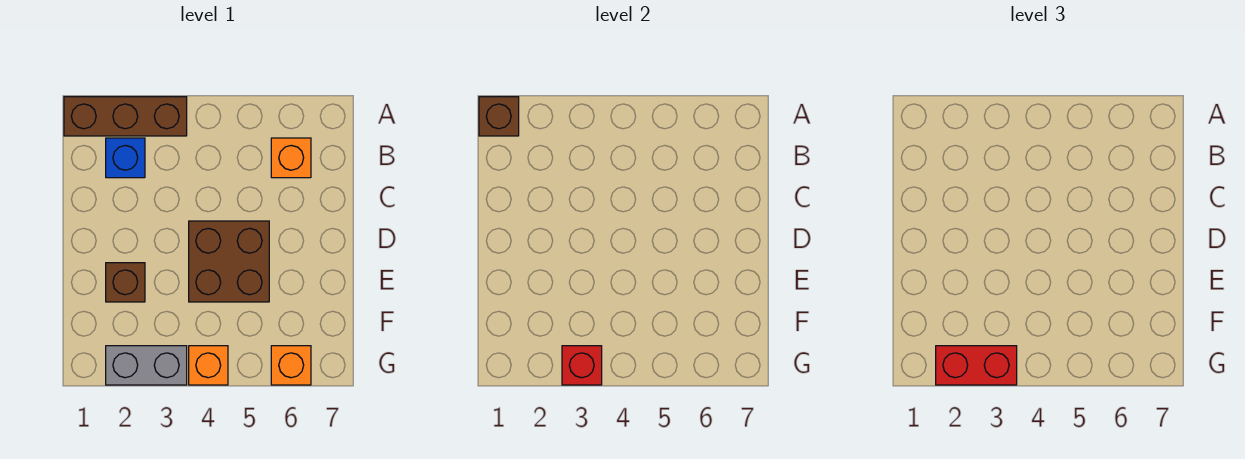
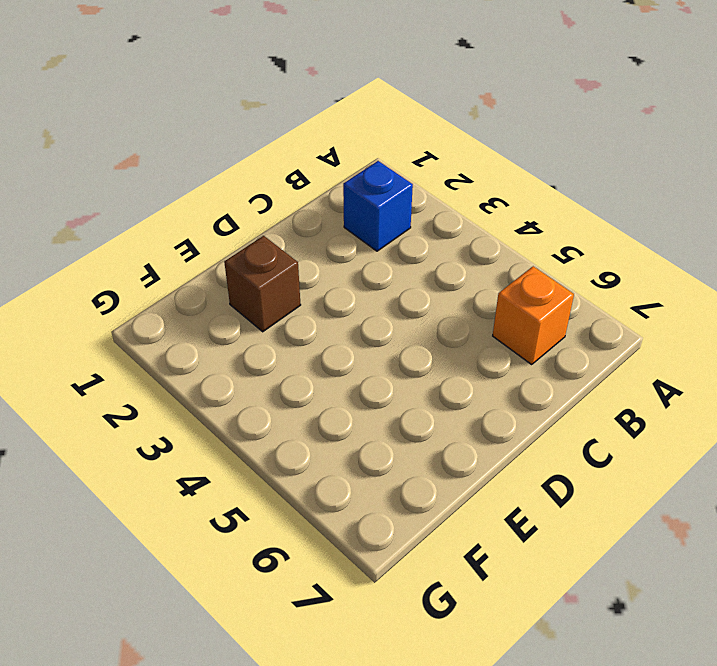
none -> brown brick A1:A3 level 1
none -> brown brick D4:E5 level 1

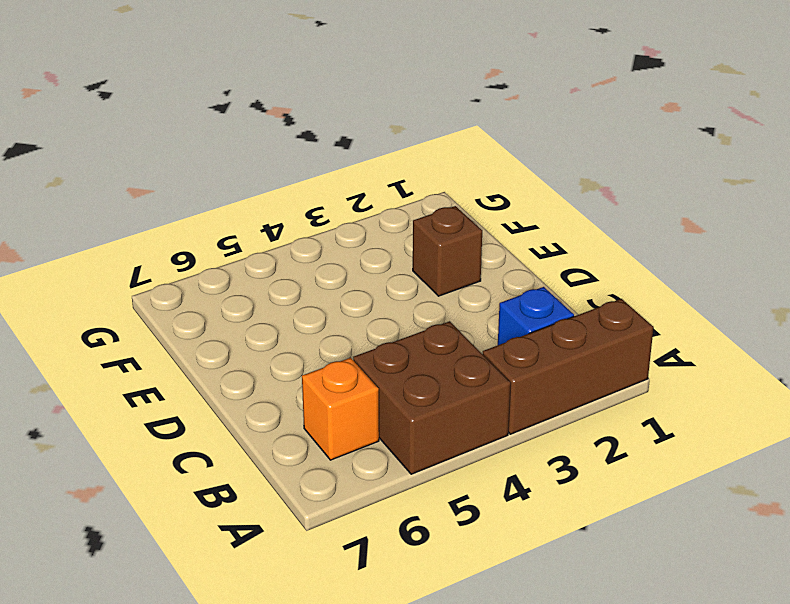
brown brick A4:B5 level 1 -> brown brick D4:E5 level 1
none -> grey brick G2:G3 level 1
none -> orange brick G4 level 1

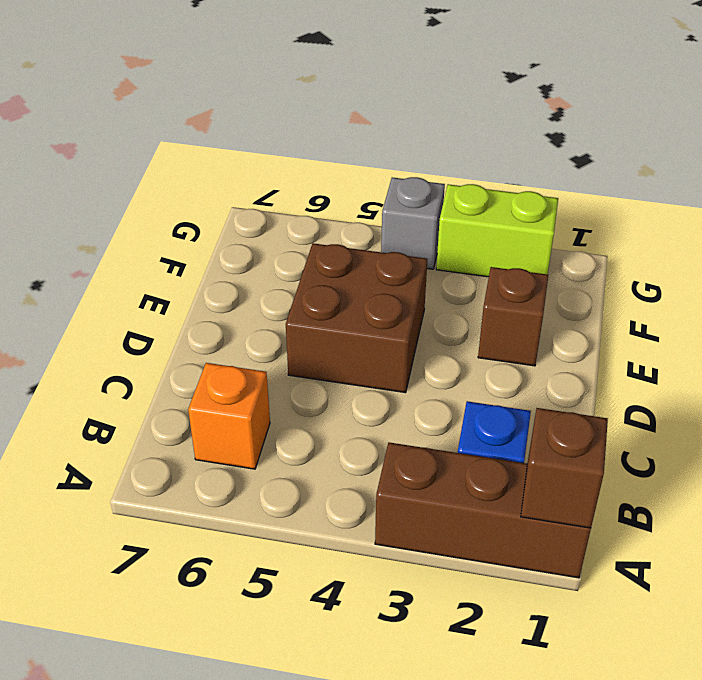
lime brick G2:G3 level 1 -> grey brick G2:G3 level 1
grey brick G4 level 1 -> orange brick G4 level 1
none -> orange brick G6 level 1
none -> red brick G3 level 2

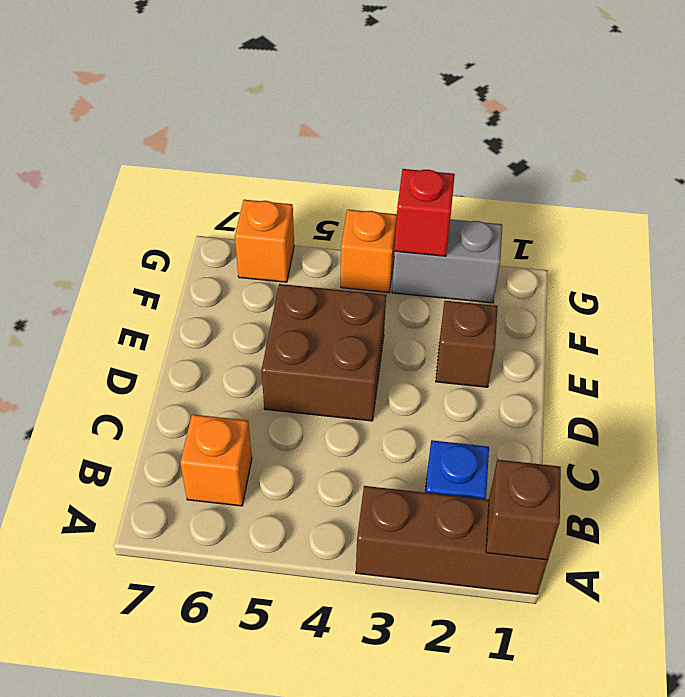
none -> red brick G2:G3 level 3

